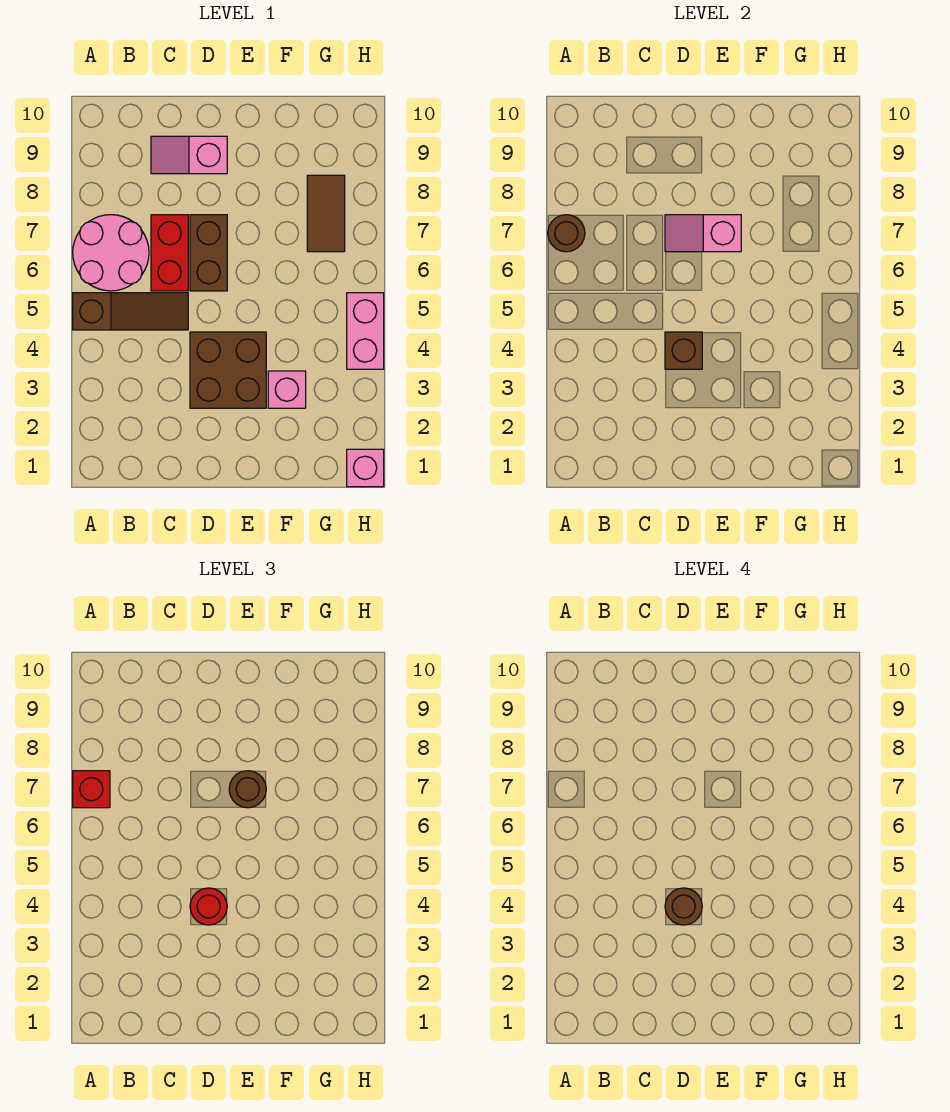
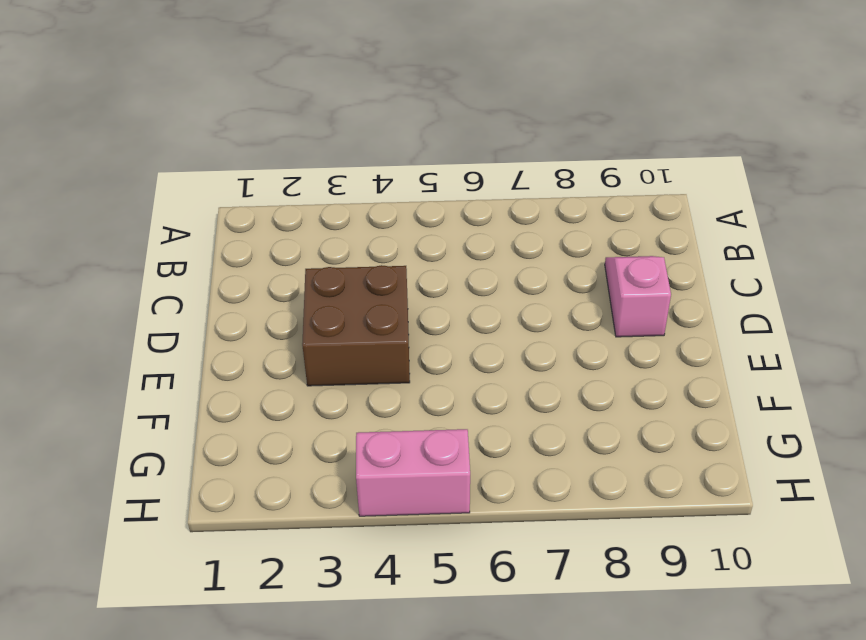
none -> brown slope A5:C5 level 1 top A
none -> pink round brick A6:B7 level 1
none -> red brick C6:C7 level 1

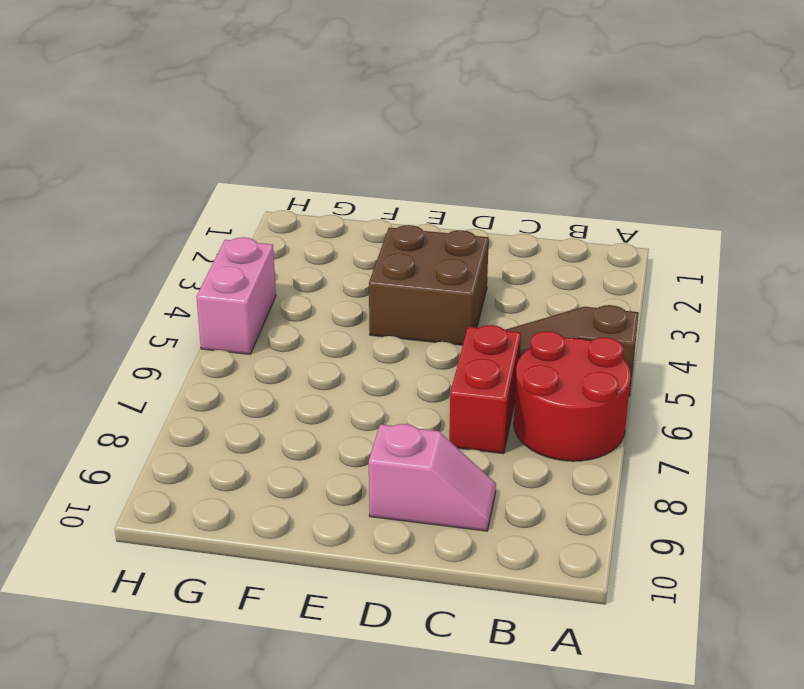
red round brick A6:B7 level 1 -> pink round brick A6:B7 level 1
none -> brown brick D6:D7 level 1
none -> pink brick F3 level 1
none -> brown tile G7:G8 level 1

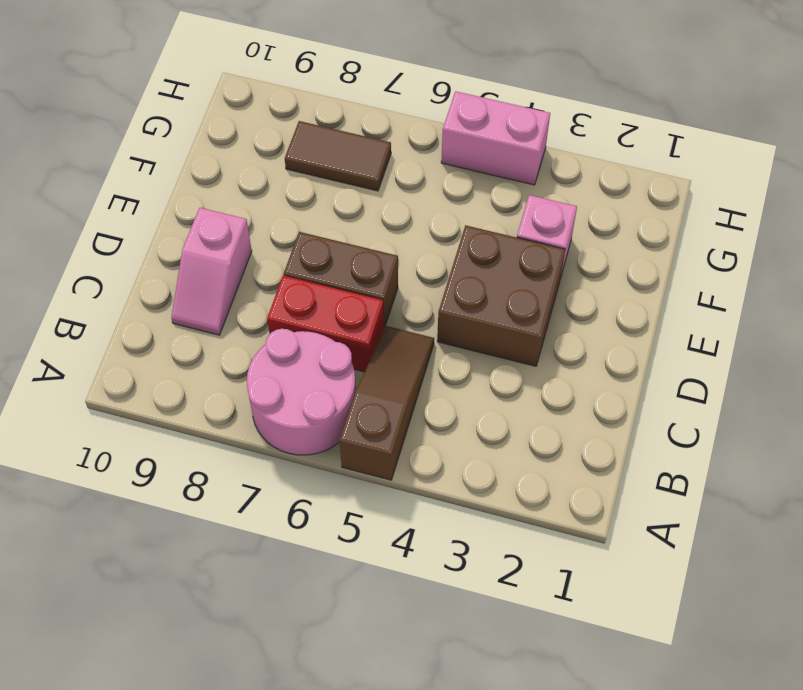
none -> pink brick H1 level 1
none -> brown round brick A7 level 2
none -> brown brick D4 level 2

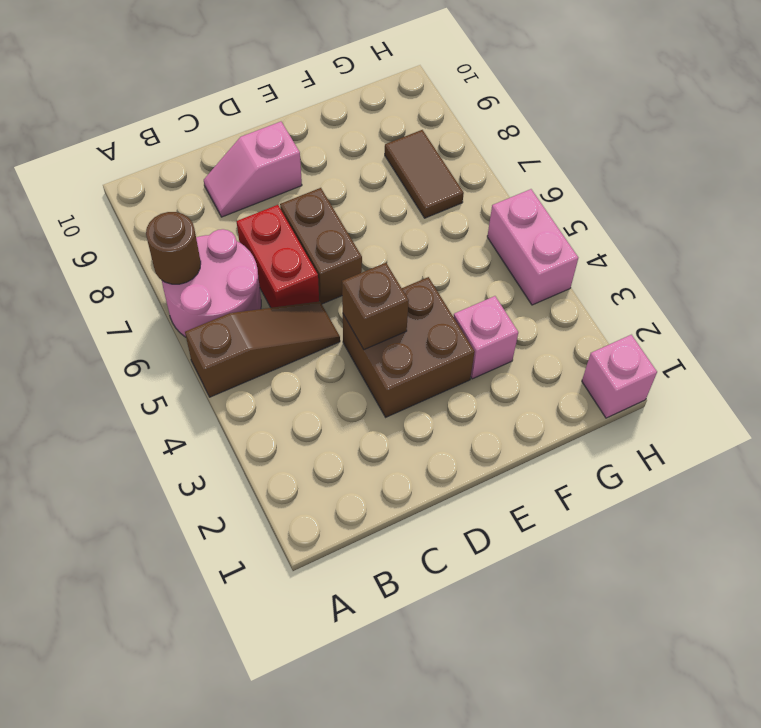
none -> pink slope D7:E7 level 2 top E
none -> red brick A7 level 3
none -> red round brick D4 level 3

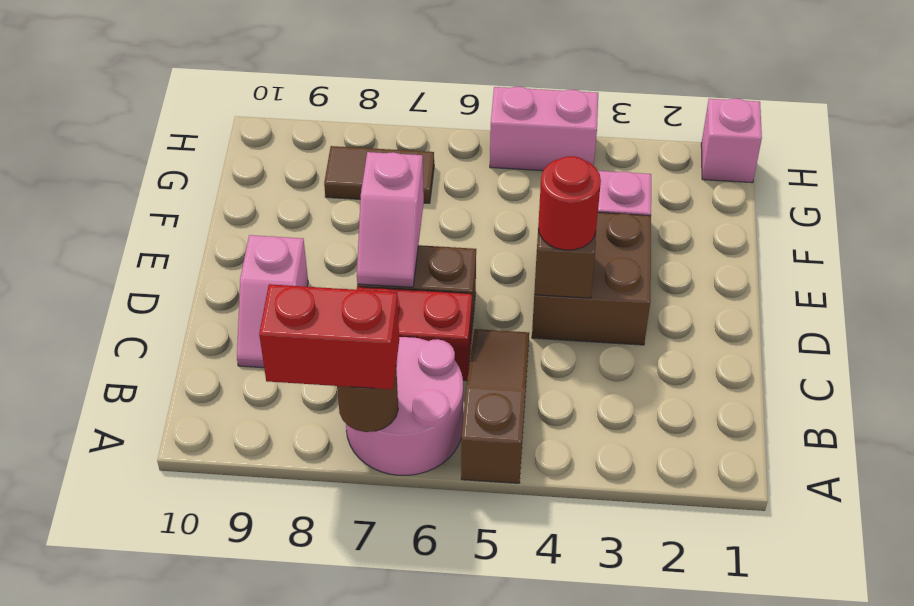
red brick A7:A8 level 3 -> red brick A7 level 3
none -> brown round brick E7 level 3
none -> brown round brick D4 level 4

